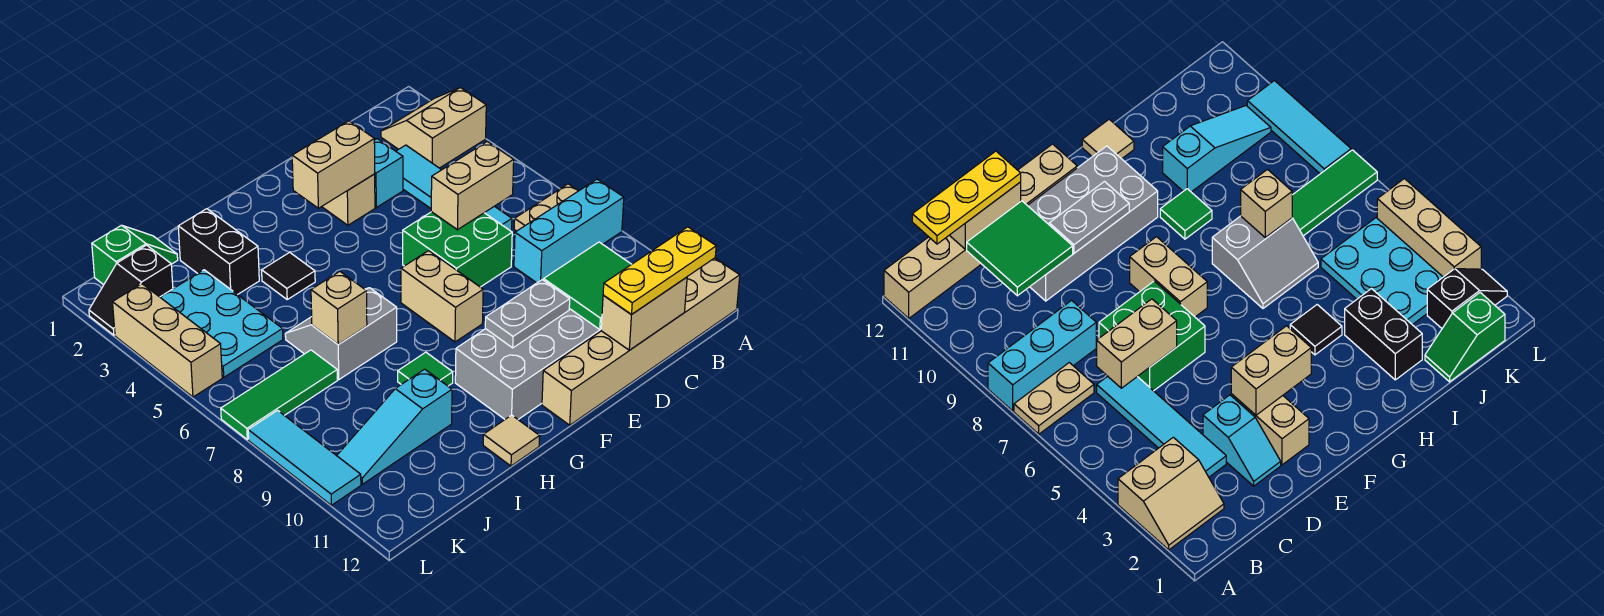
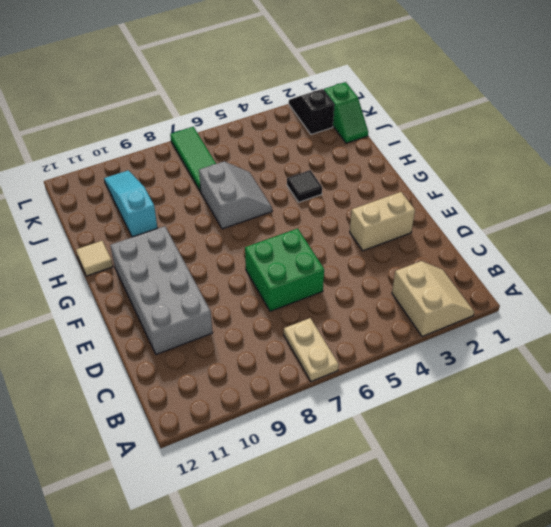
none -> cyan brick A8:C8 level 1
none -> tan brick A12:F12 level 1
none -> cyan tile C3:C6 level 1

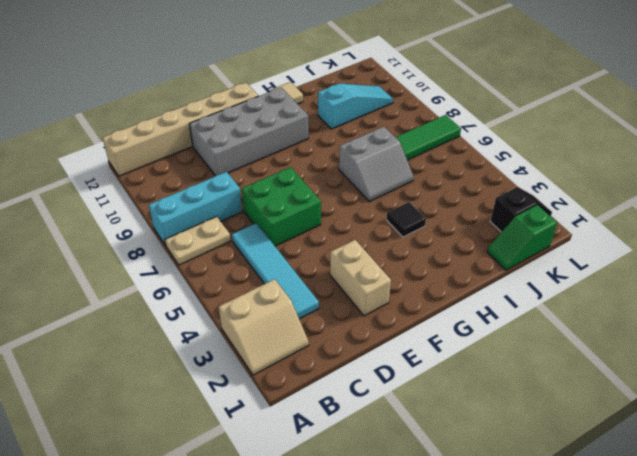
none -> cyan slope D2:D3 level 1 top 3
none -> tan brick F7:F8 level 1
none -> green tile H9 level 1

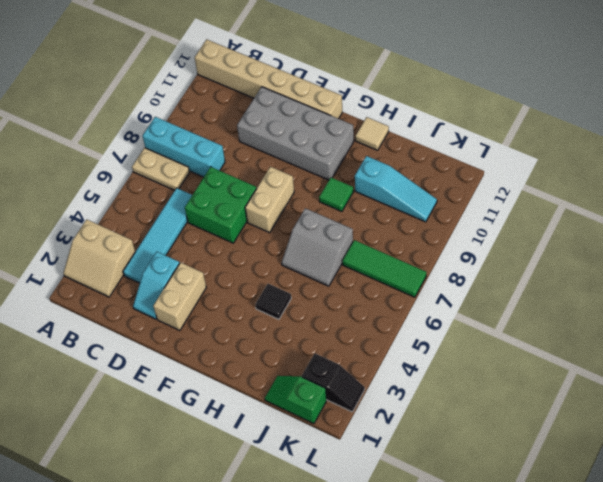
none -> black brick I2:I3 level 1
none -> cyan plate J3:K5 level 1
none -> tan brick L3:L5 level 1

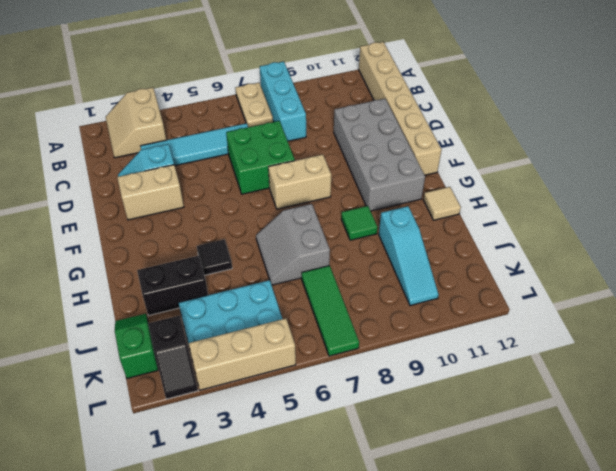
none -> cyan tile L8:L10 level 1
none -> tan brick C6:D6 level 2
none -> green tile C10:D11 level 2

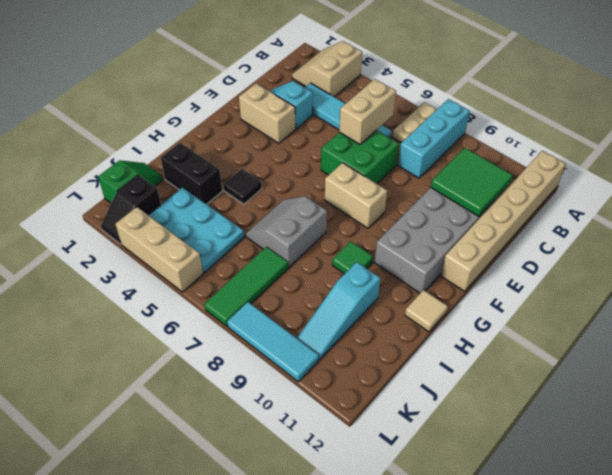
none -> tan brick C12:D12 level 2
none -> tan brick E3:F3 level 2
none -> grey plate E10:F10 level 2

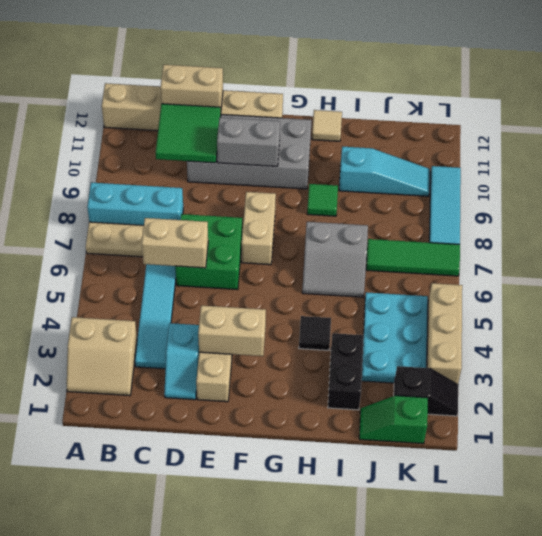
grey brick E10:F10 level 2 -> grey plate E10:F10 level 2
none -> tan brick I7 level 2
none -> yellow plate B12:D12 level 3

